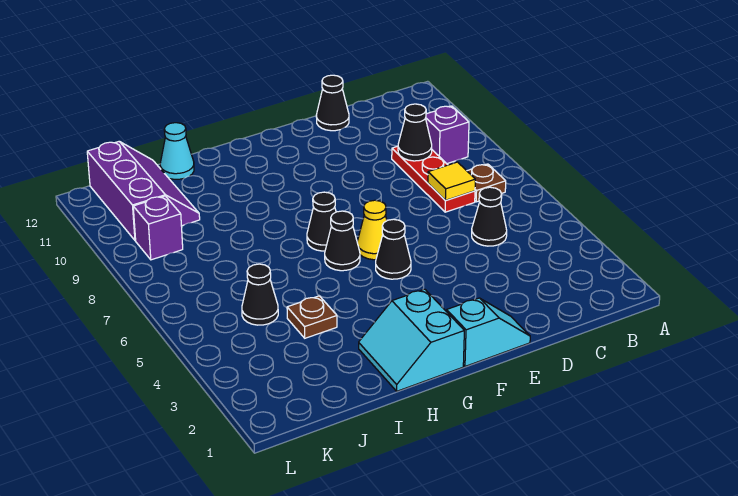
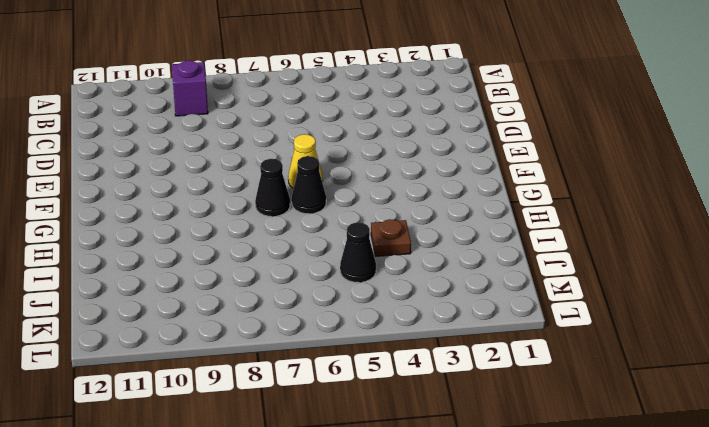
none -> brown plate B7 level 1
none -> black cone C5 level 1
none -> red plate C7:C9 level 1

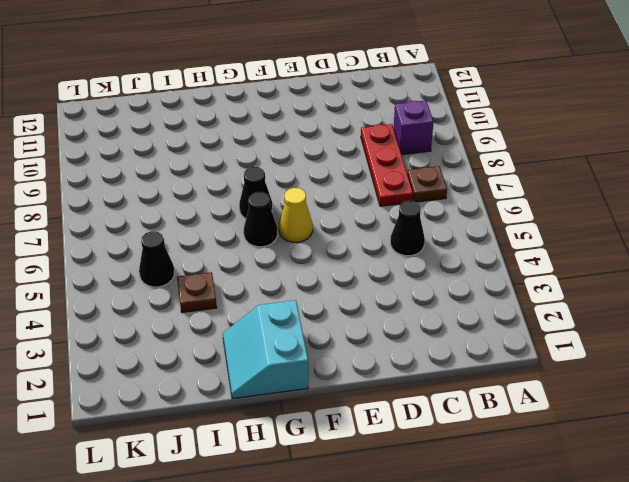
none -> black cone D12 level 1
none -> cyan slope E1:F1 level 1 top F
none -> black cone F5 level 1

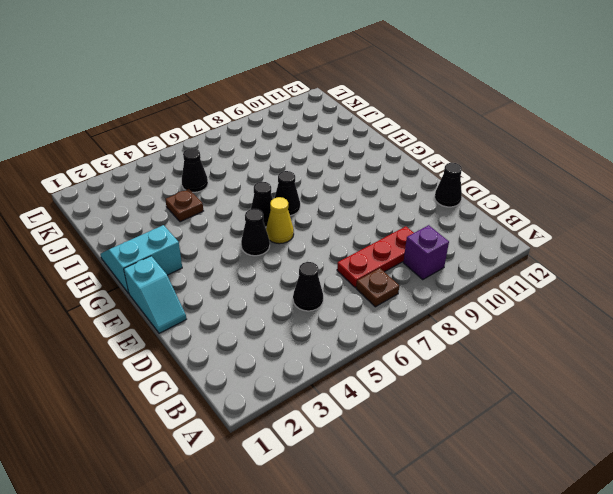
none -> cyan cone I12 level 1
none -> purple slope J10:K12 level 1 top K
none -> purple brick K9 level 1

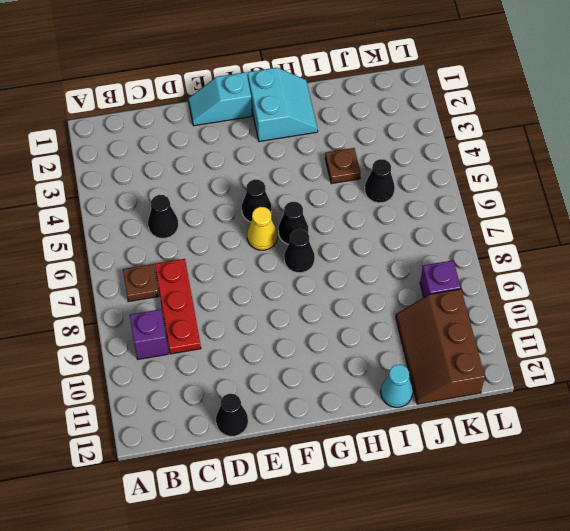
brown slope J10:K12 level 1 top K -> purple slope J10:K12 level 1 top K
none -> yellow tile C7 level 2
none -> black cone C9 level 2

